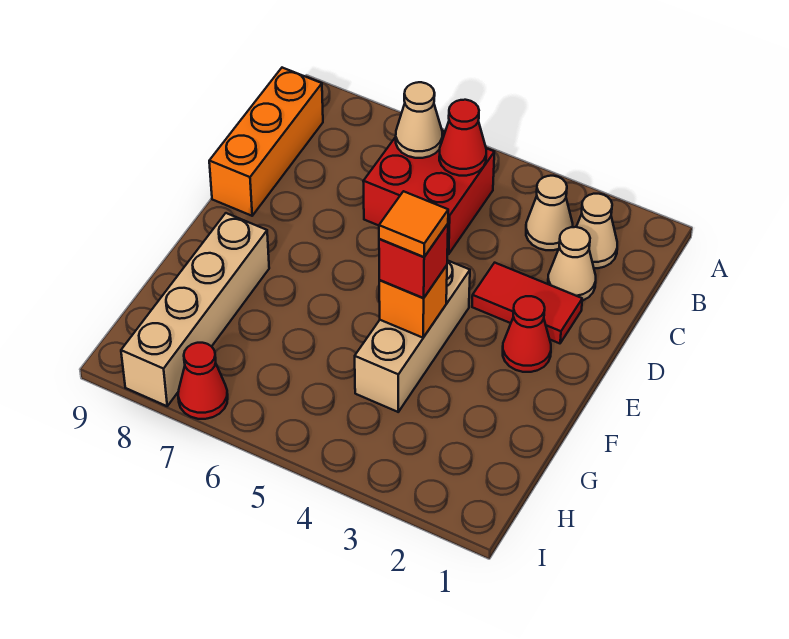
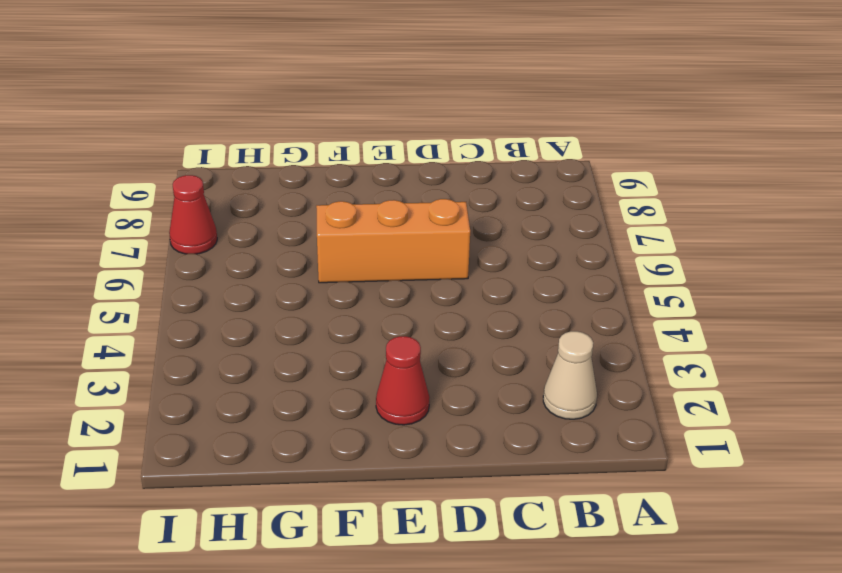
orange brick D6:F6 level 1 -> orange brick B9:D9 level 1
none -> tan cone B3 level 1
none -> red brick B5:C6 level 1
none -> tan cone C2 level 1

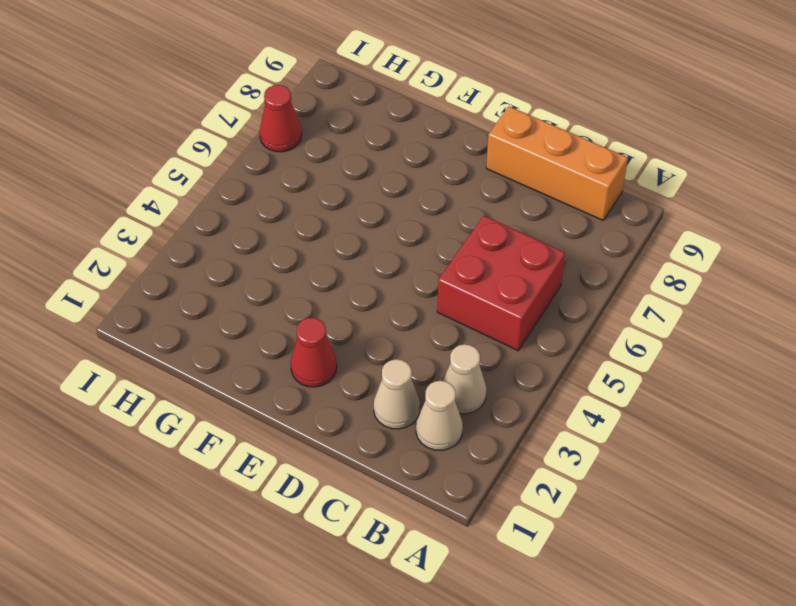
none -> red tile D2:D3 level 1
none -> tan brick E4:G4 level 1
none -> tan brick F8:I8 level 1

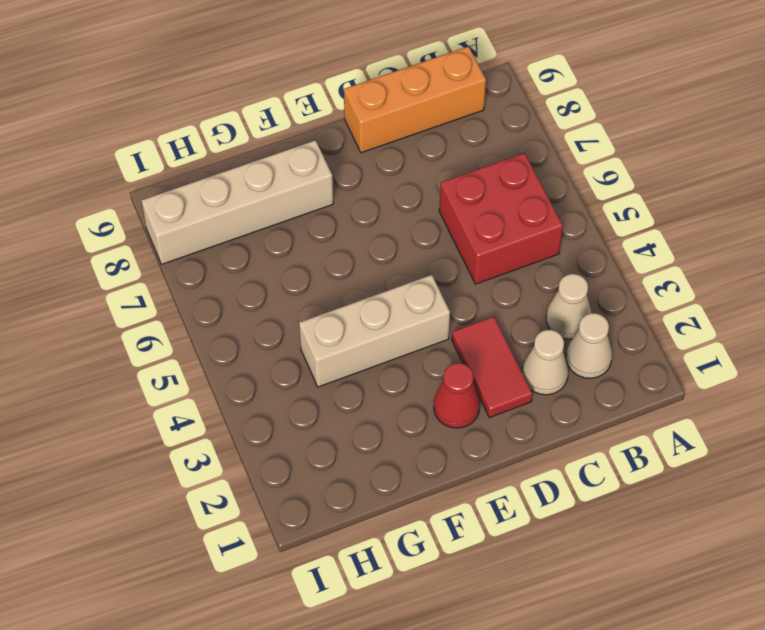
none -> red cone I7 level 1
none -> red cone B5 level 2
none -> tan cone B6 level 2

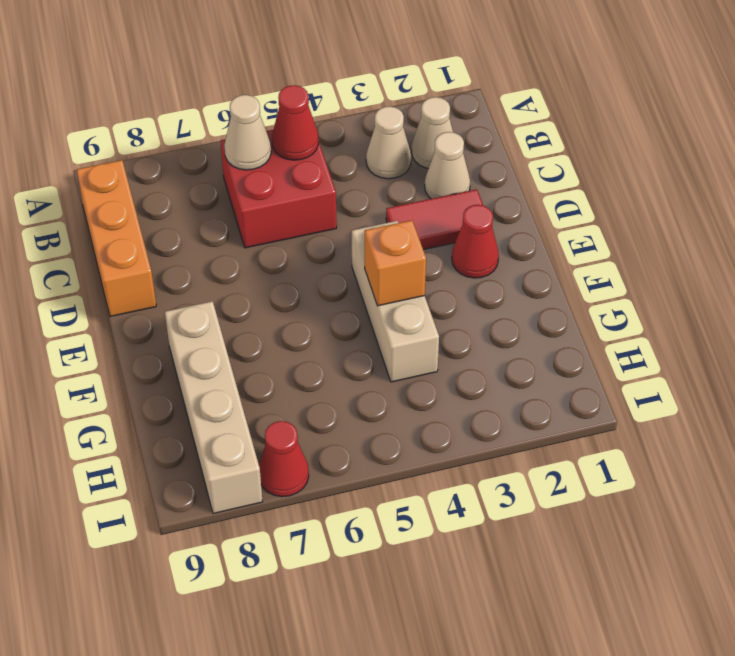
none -> red brick F4 level 3
none -> orange tile F4 level 4

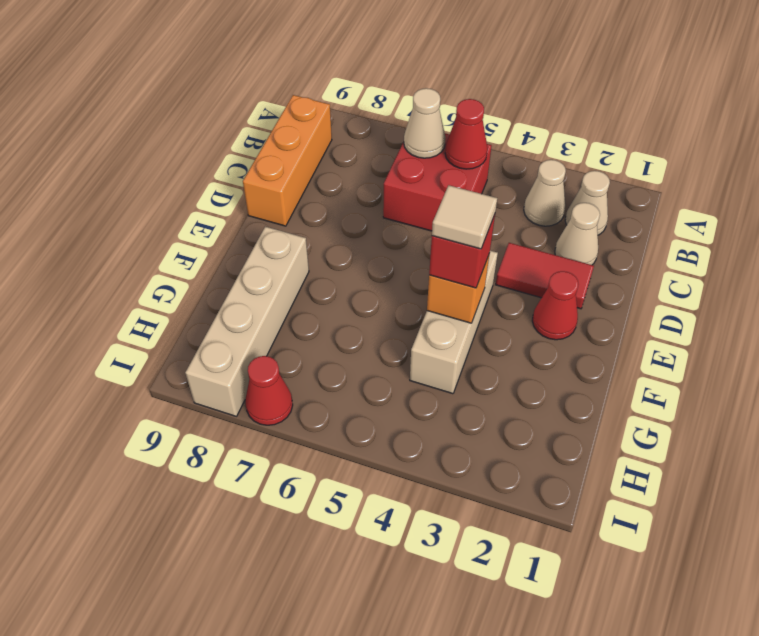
tan tile F4 level 4 -> orange tile F4 level 4

